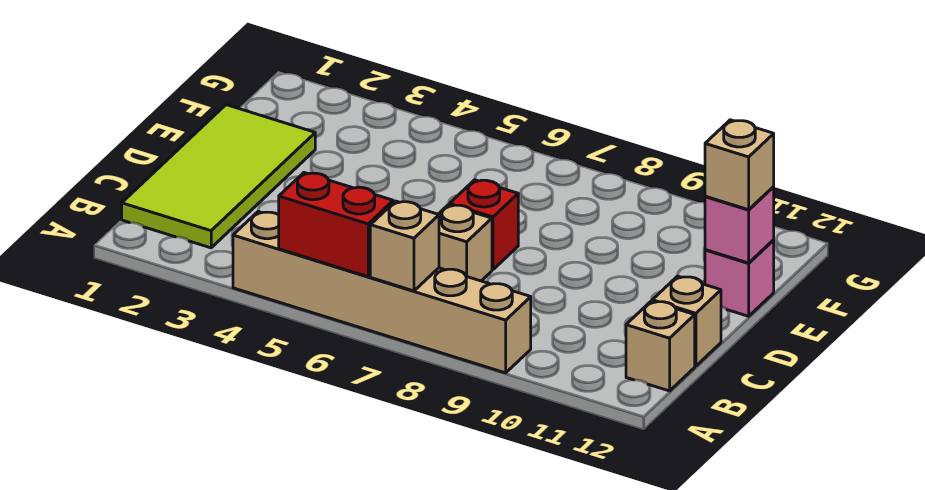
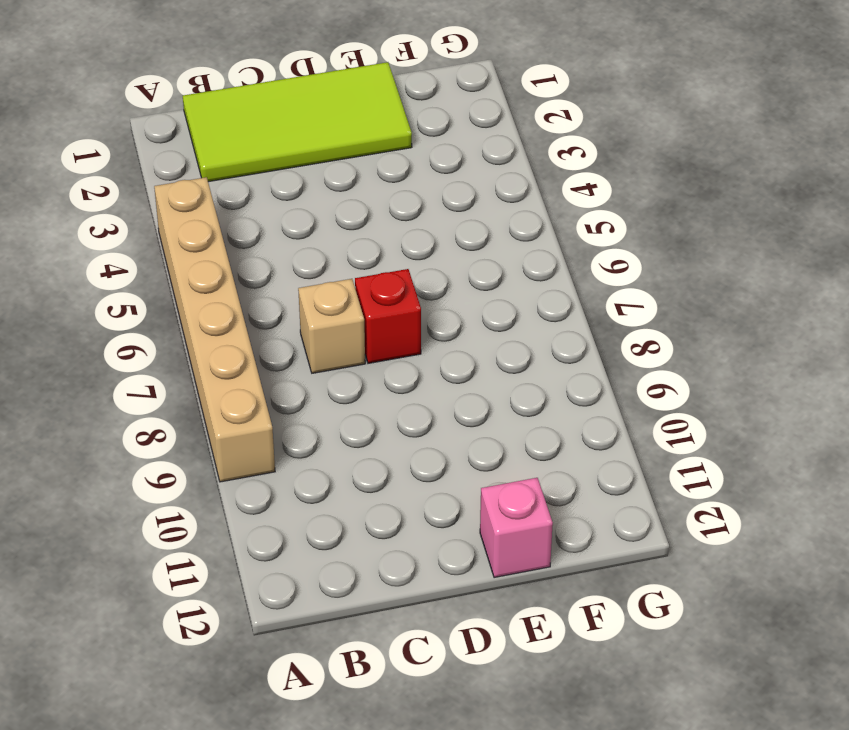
none -> tan brick B12 level 1
none -> tan brick C12 level 1

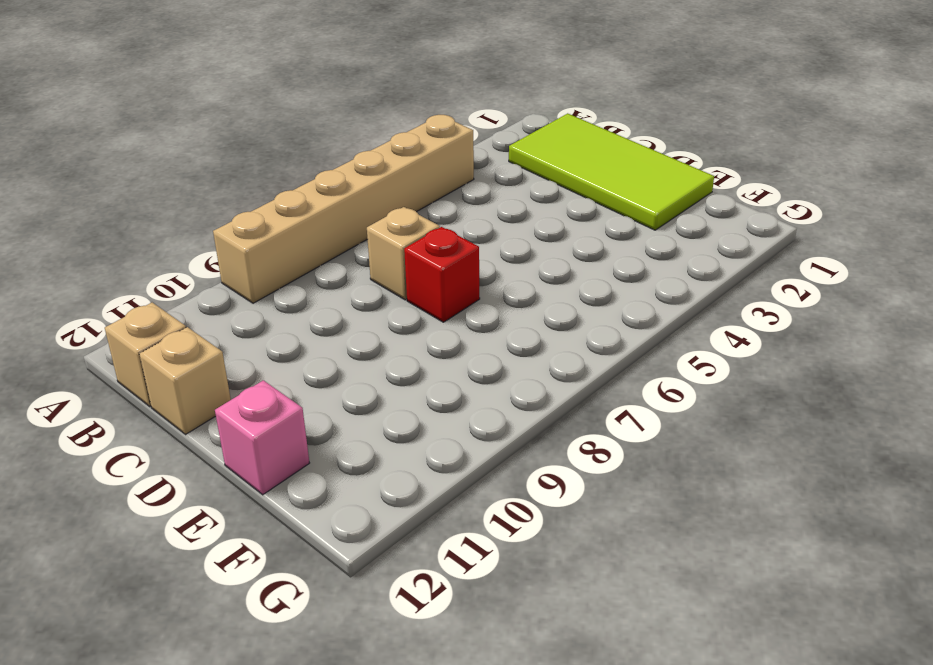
none -> red brick A5:A6 level 2
none -> tan brick A7 level 2

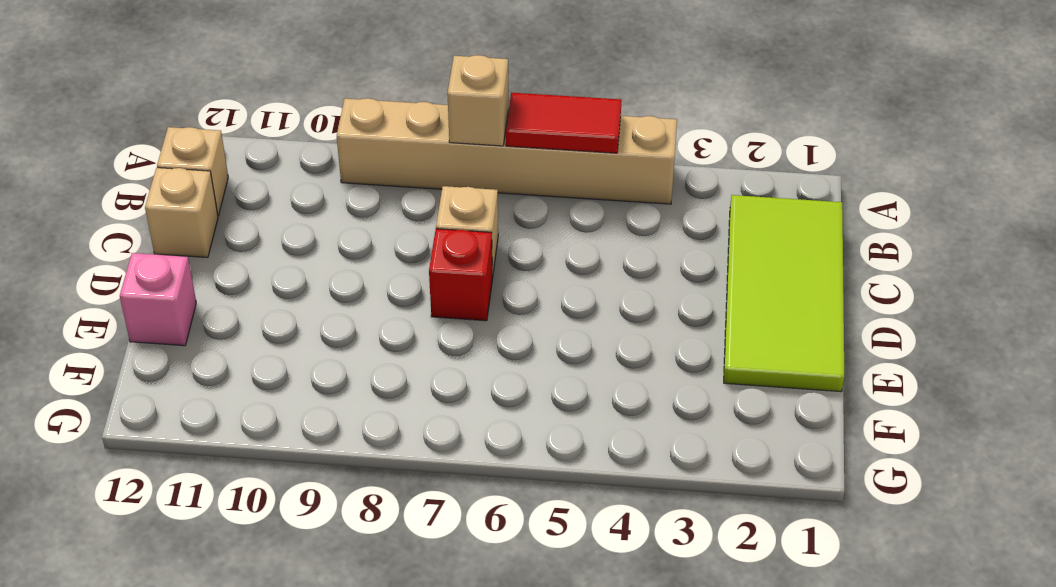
red tile A5:A6 level 2 -> red brick A5:A6 level 2
none -> pink brick E12 level 2
none -> tan brick E12 level 3

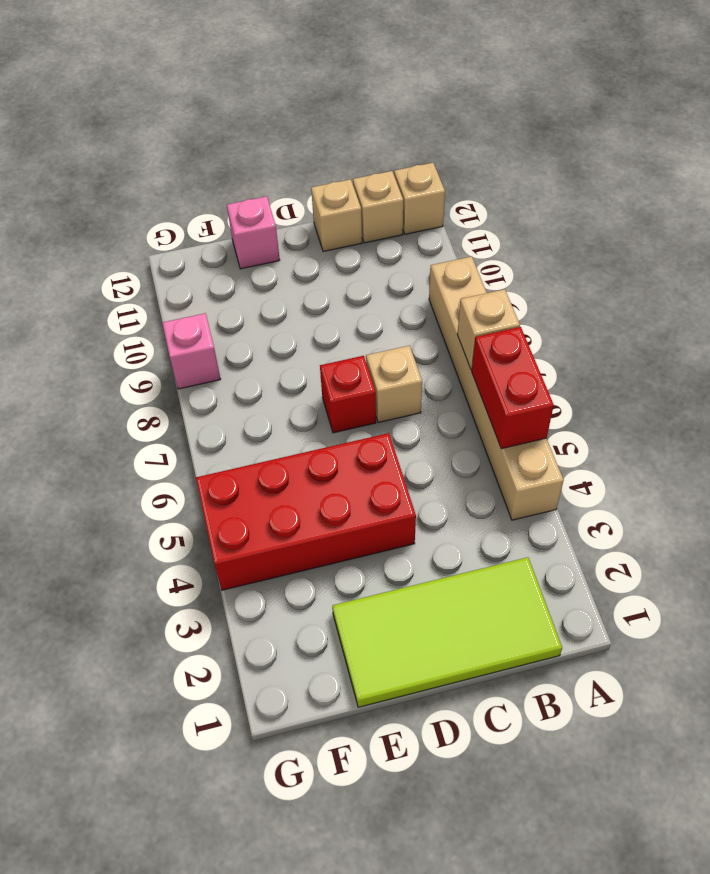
tan brick A12 level 1 -> tan brick E12 level 3
red brick D4:G5 level 1 -> none
pink brick G9 level 1 -> pink brick E12 level 2

